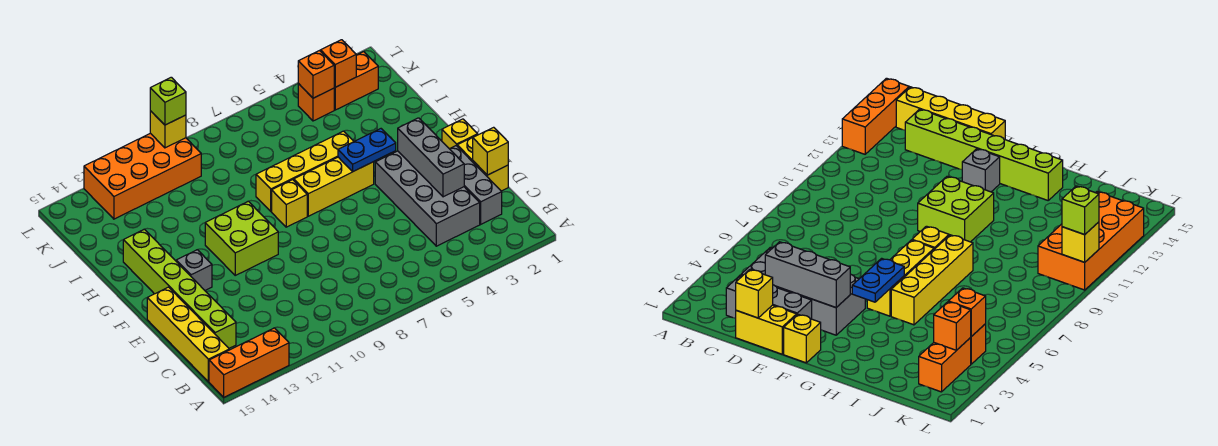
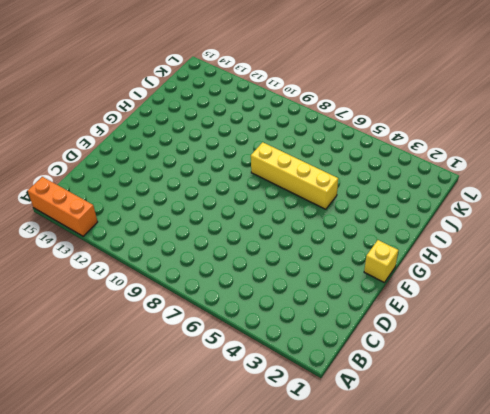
none -> yellow brick B15:E15 level 1
none -> grey brick C2:E2 level 1
none -> grey brick C3:F4 level 1

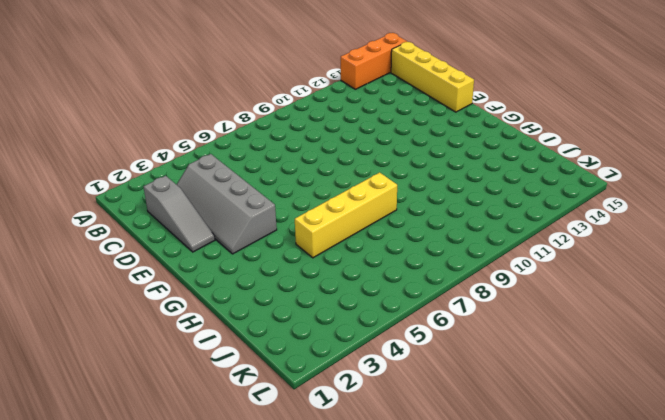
grey slope C2:E2 level 1 top C -> grey brick C2:E2 level 1
grey slope C3:F4 level 1 top 4 -> grey brick C3:F4 level 1
none -> lime brick C14:H14 level 1
none -> yellow brick D1:E1 level 1
none -> yellow brick F1 level 1

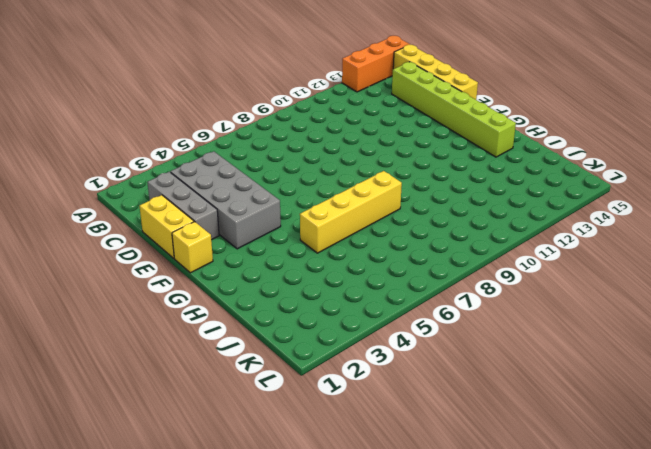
none -> lime brick F10:G11 level 1
none -> grey brick F13 level 1
none -> yellow brick G5:G7 level 1

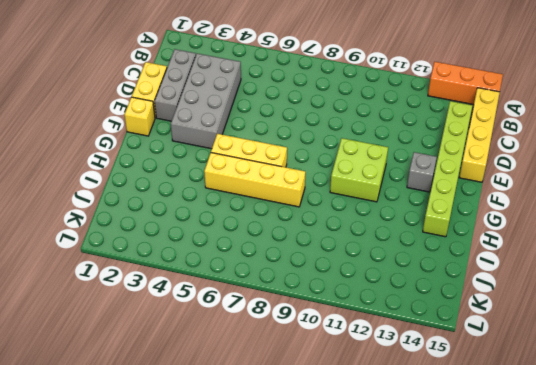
none -> yellow brick G8 level 1
none -> orange brick K2:K3 level 1
none -> orange brick K4 level 1

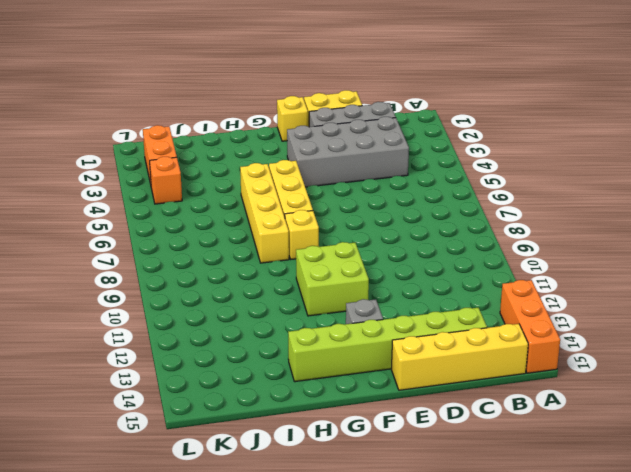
none -> orange brick K10:L13 level 1
none -> yellow brick D1 level 2
none -> grey brick D3:F3 level 2

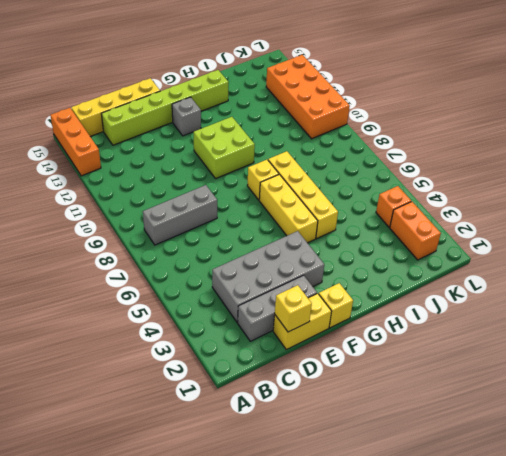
grey brick B8:D8 level 1 -> grey brick D3:F3 level 2
none -> blue plate G4:G5 level 2
none -> orange brick K3 level 2
none -> orange brick K4 level 2

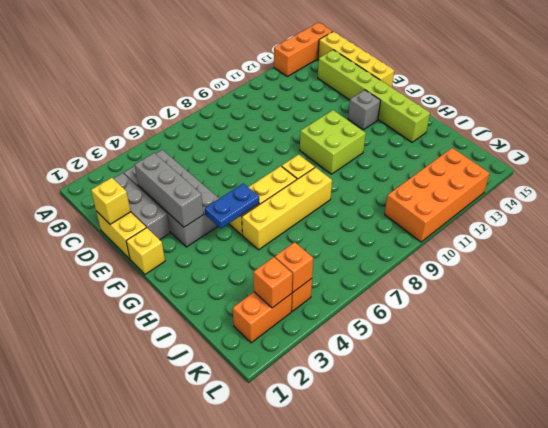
none -> yellow brick L10 level 2
none -> lime brick L10 level 3

